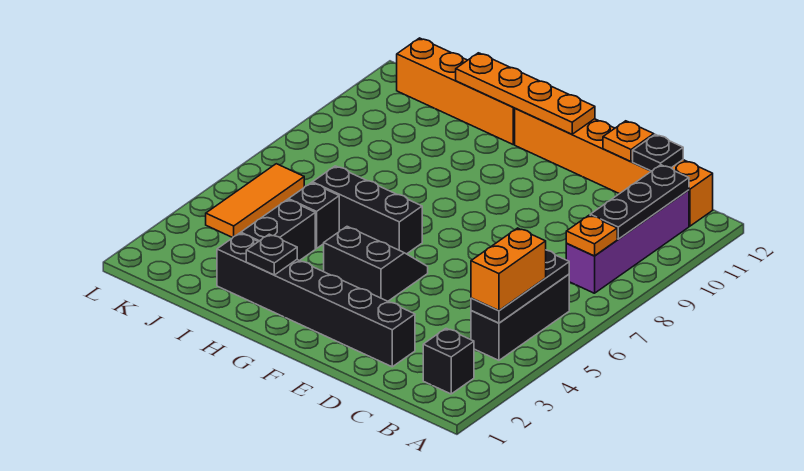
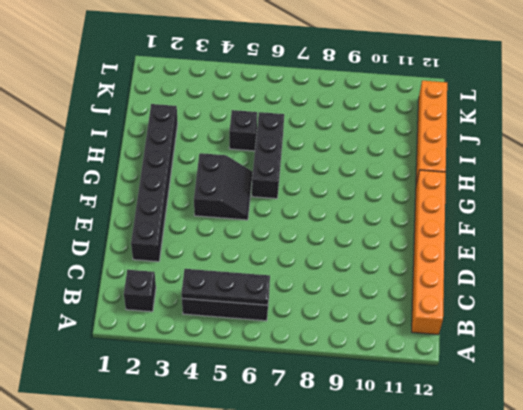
none -> purple brick B8:B11 level 1
none -> black brick I3:I4 level 1
none -> orange tile K4:K6 level 1

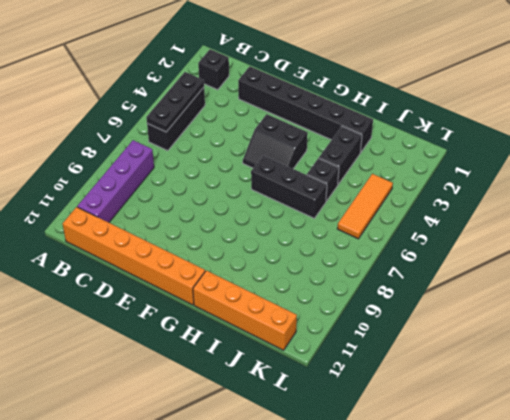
none -> orange plate B8 level 2
none -> black plate B9:B11 level 2
none -> black plate C12 level 2

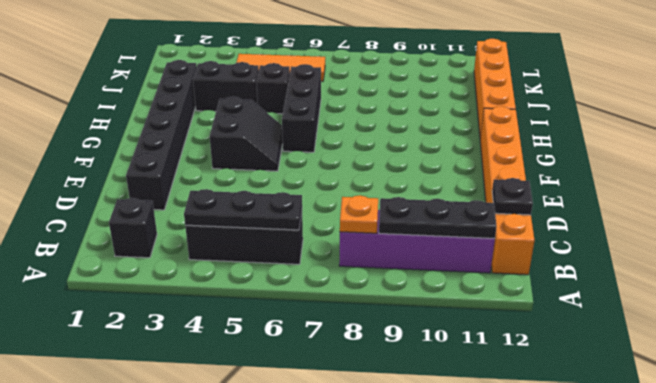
none -> orange plate D12 level 2
none -> orange plate F12:I12 level 2
none -> black plate H2 level 2

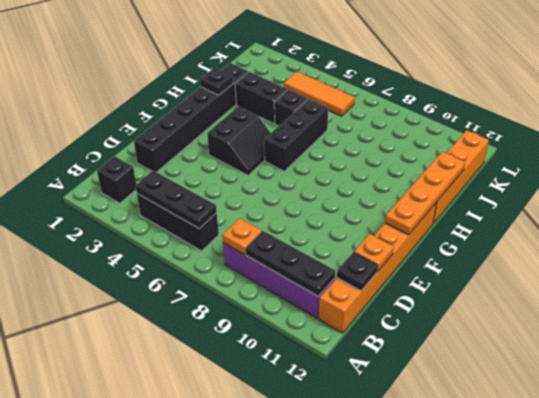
none -> orange brick B4:B5 level 3

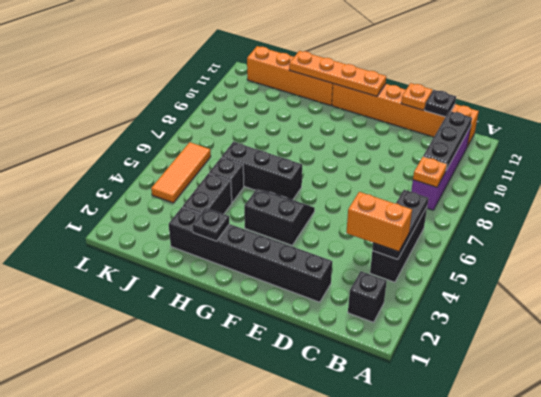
orange brick B4:C4 level 3 -> orange brick B4:B5 level 3

